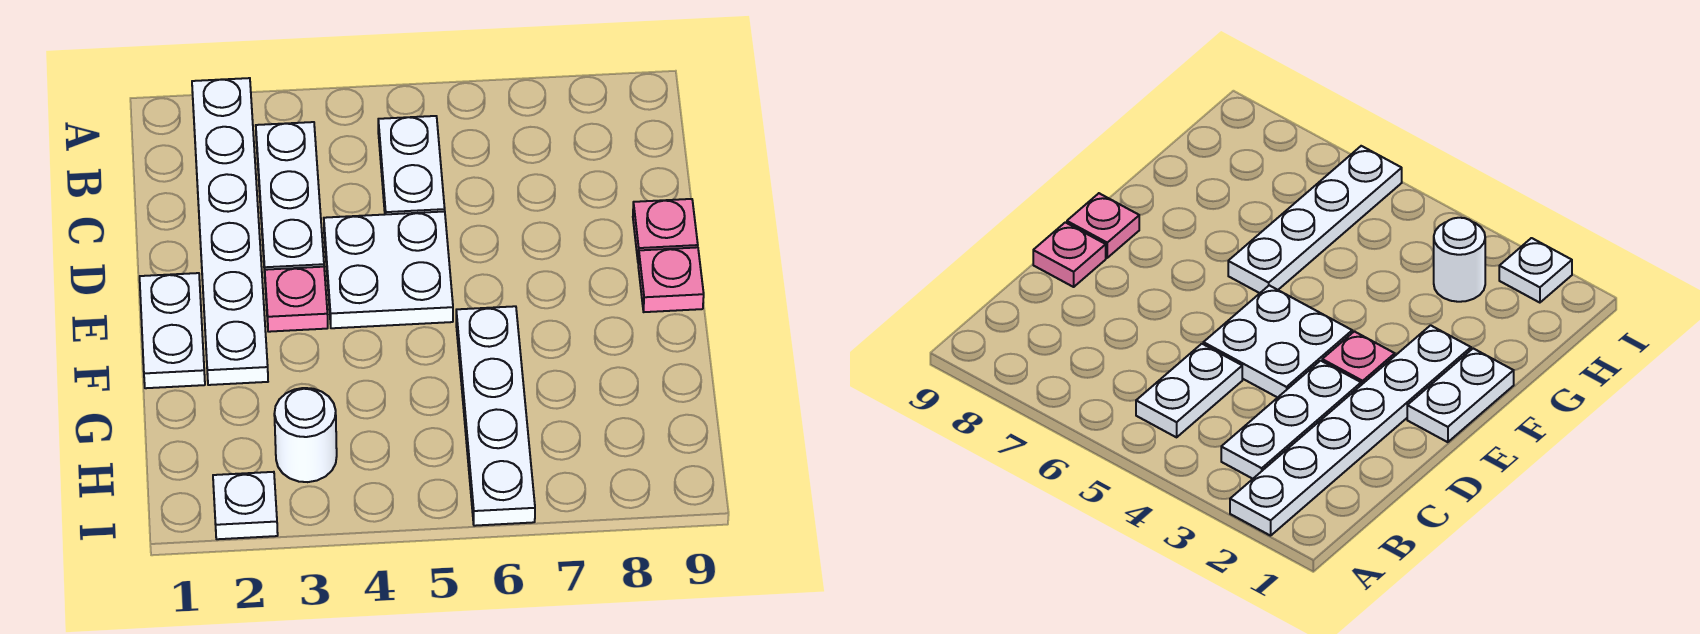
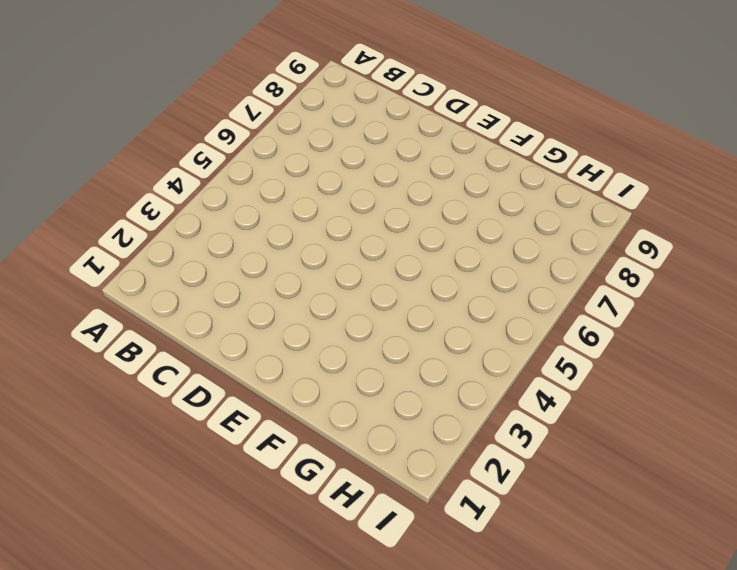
none -> white plate A2:F2 level 1
none -> white plate B3:D3 level 1

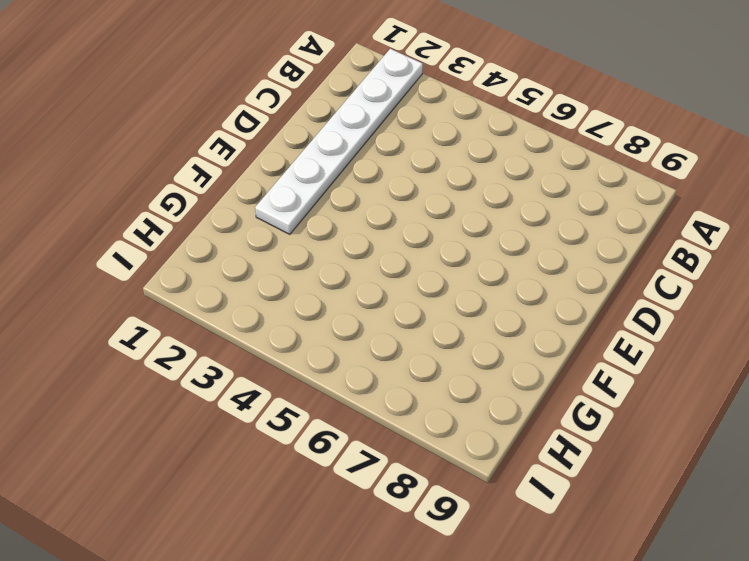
none -> white plate B3:D3 level 1
none -> white plate B5:C5 level 1

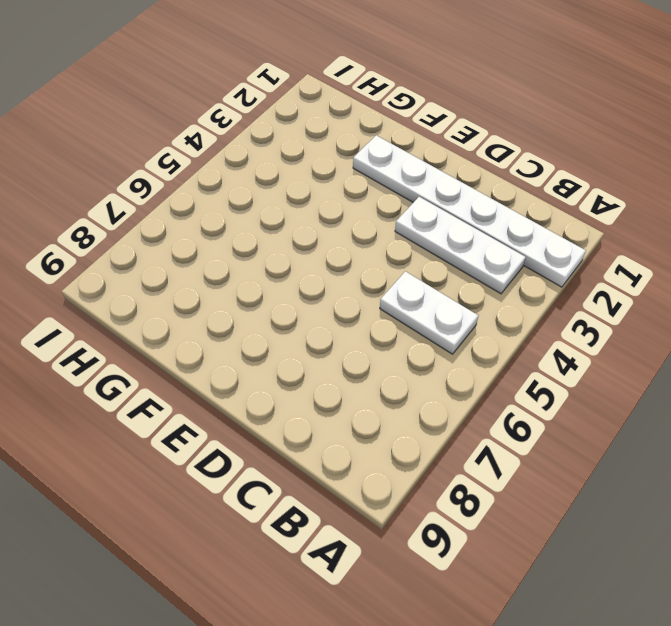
none -> white plate D4:E5 level 1
none -> pink plate D9 level 1

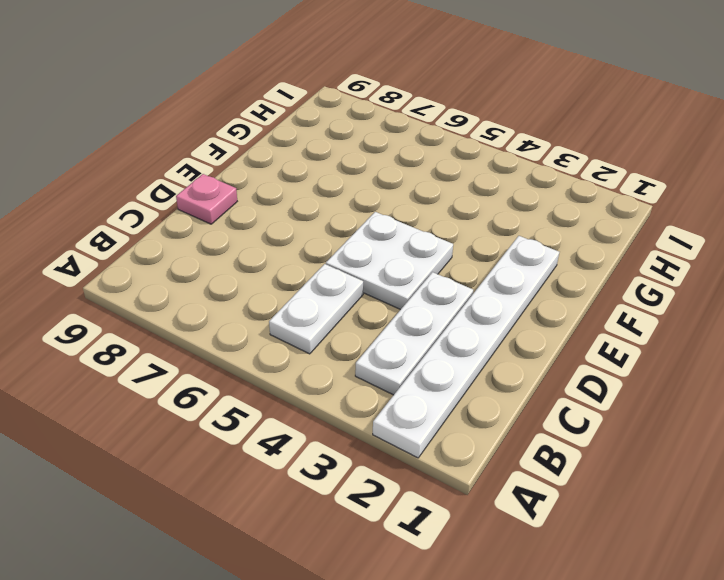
none -> white plate E1:F1 level 1
none -> pink plate E3 level 1

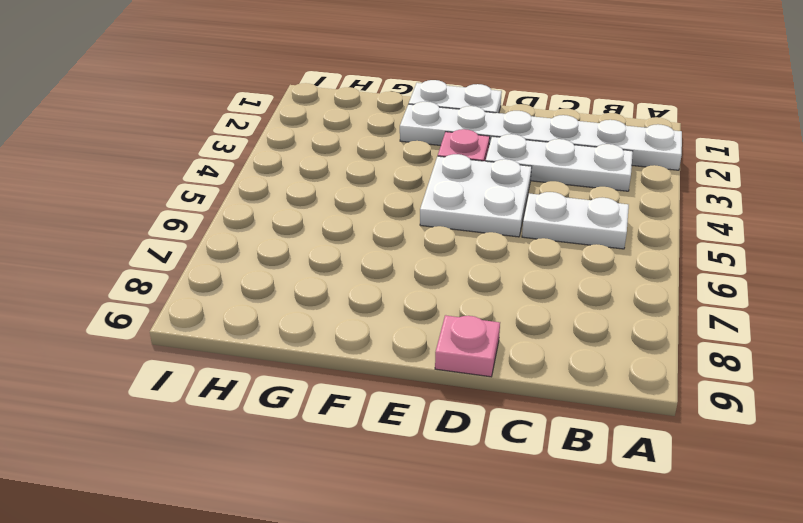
none -> pink plate E9 level 1
none -> white plate F6:I6 level 1

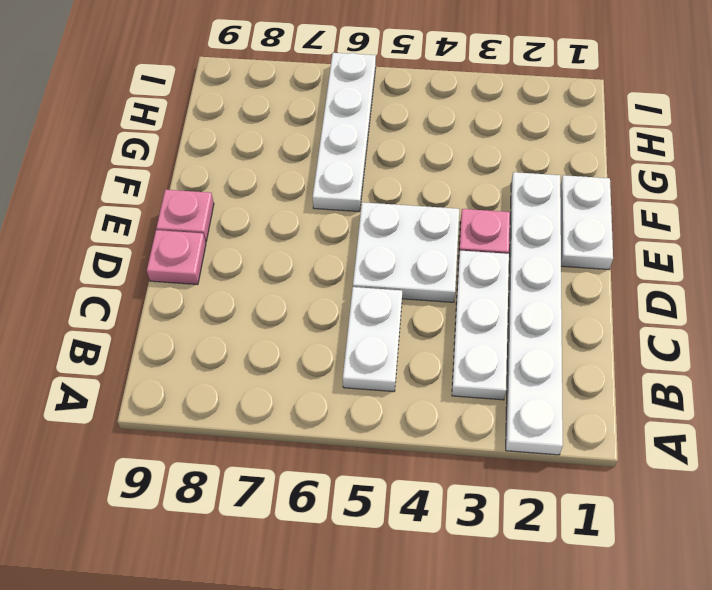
none -> white round brick H3 level 1
none -> white plate I2 level 1

